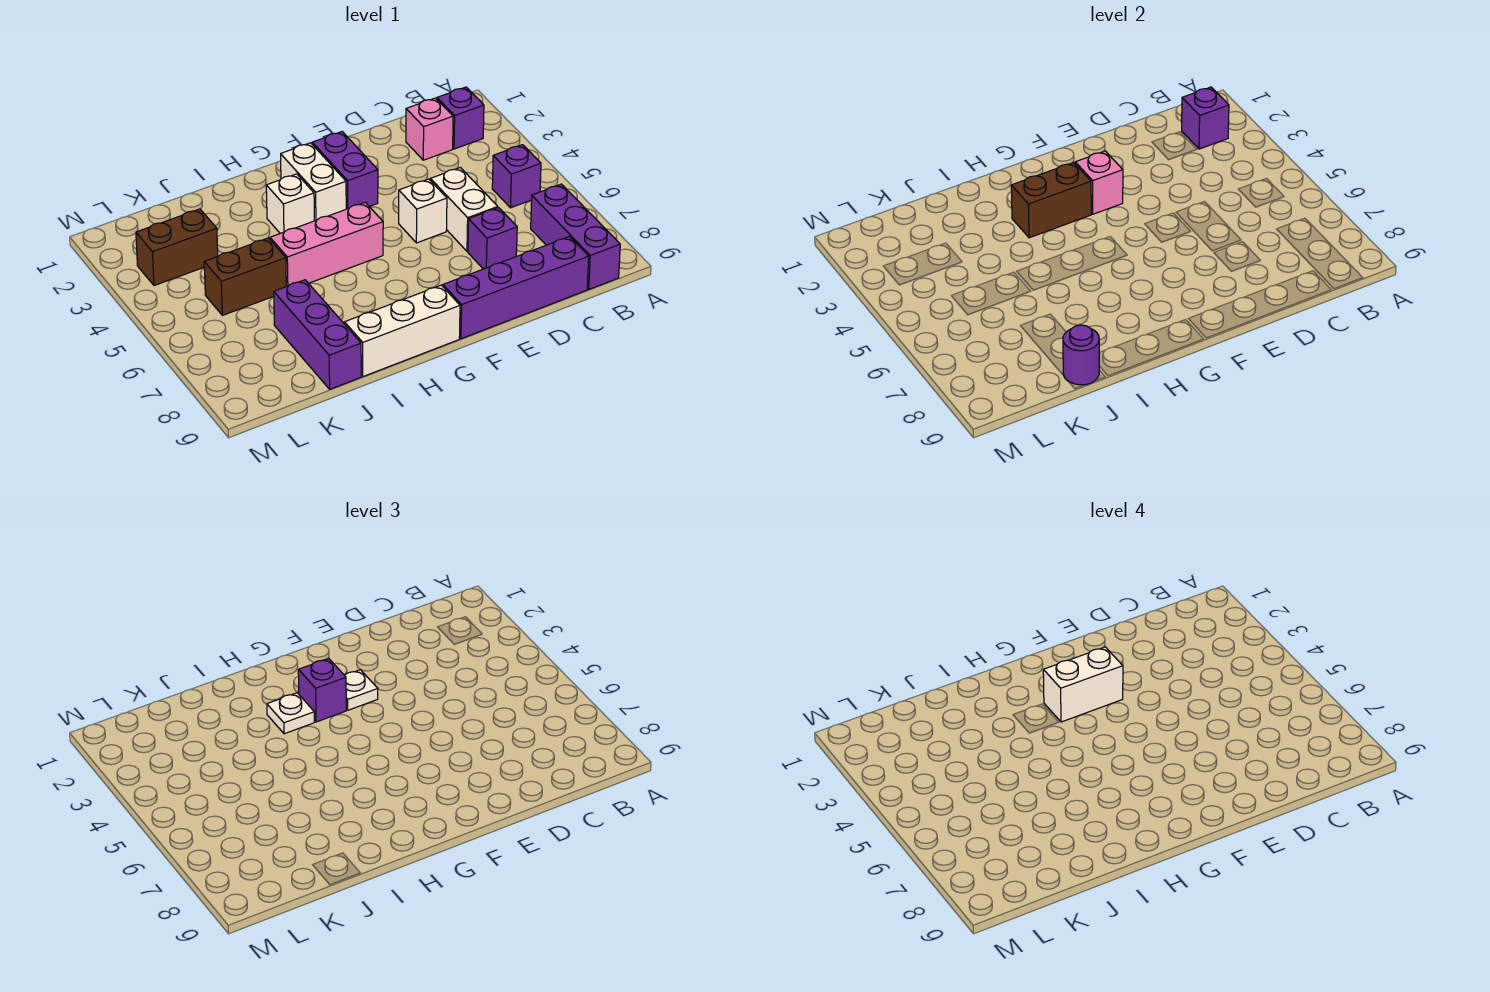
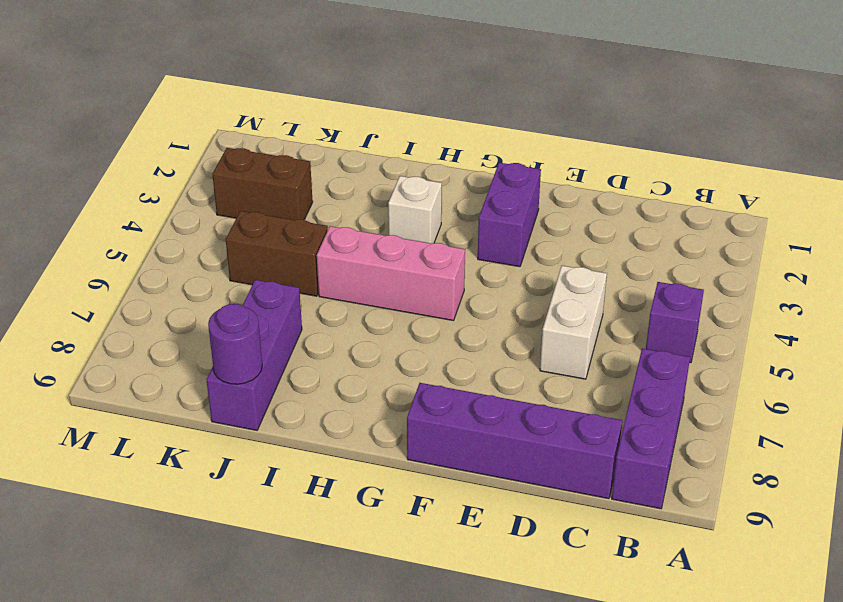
none -> purple brick B2 level 1
none -> pink brick C2 level 1
none -> purple brick D7 level 1

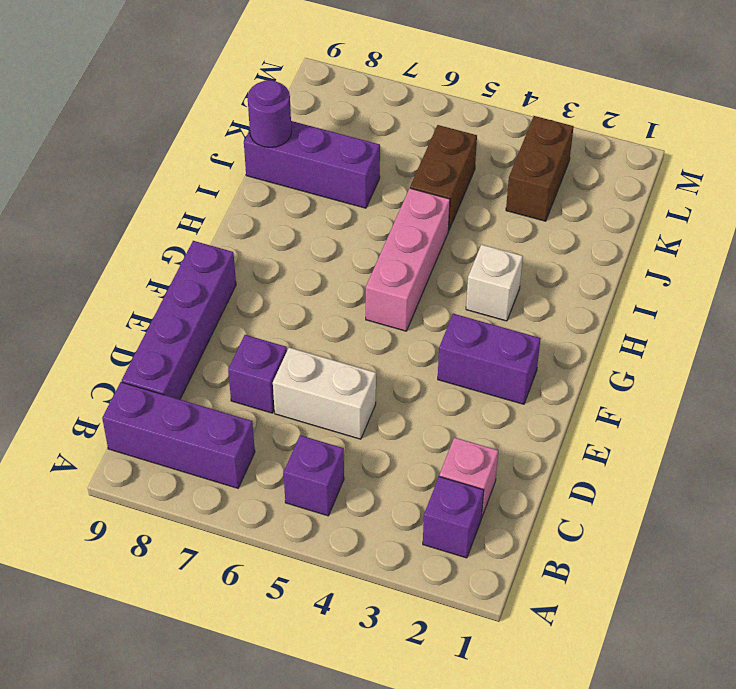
none -> white brick E5 level 1
none -> white brick G2:G3 level 1
none -> white brick G9:I9 level 1

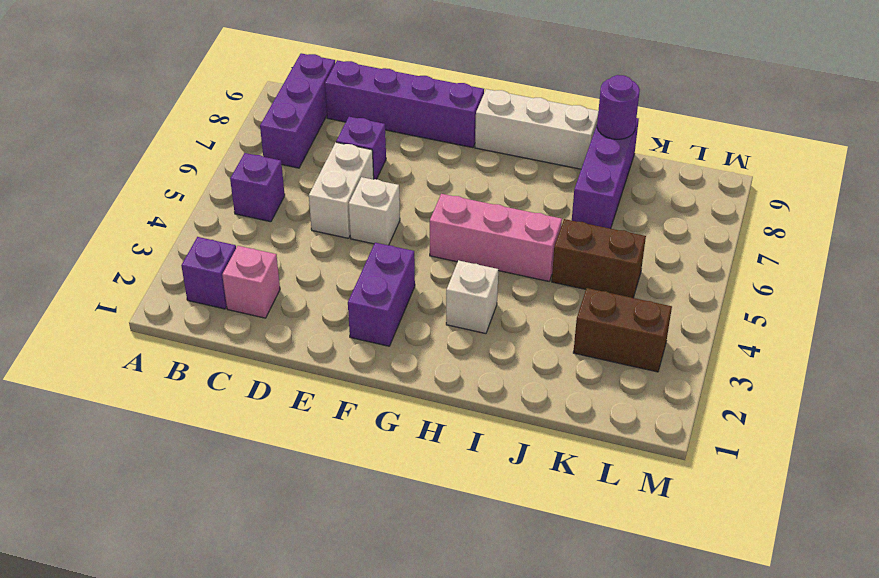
none -> white brick G2:G3 level 1
none -> purple brick B2 level 2
none -> pink brick F3 level 2

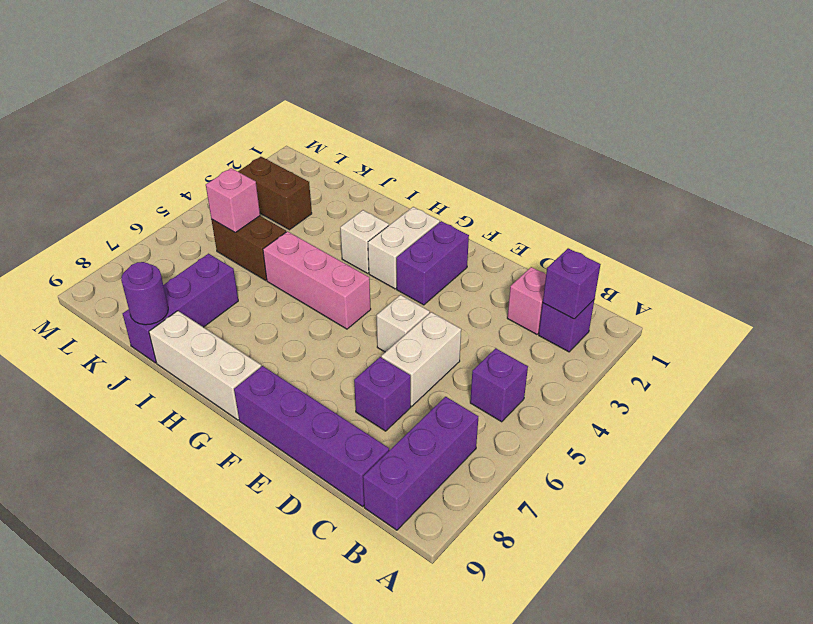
pink brick K5 level 2 -> pink brick F3 level 2
none -> brown brick G3:H3 level 2
none -> white plate F3 level 3
none -> purple brick G3 level 3

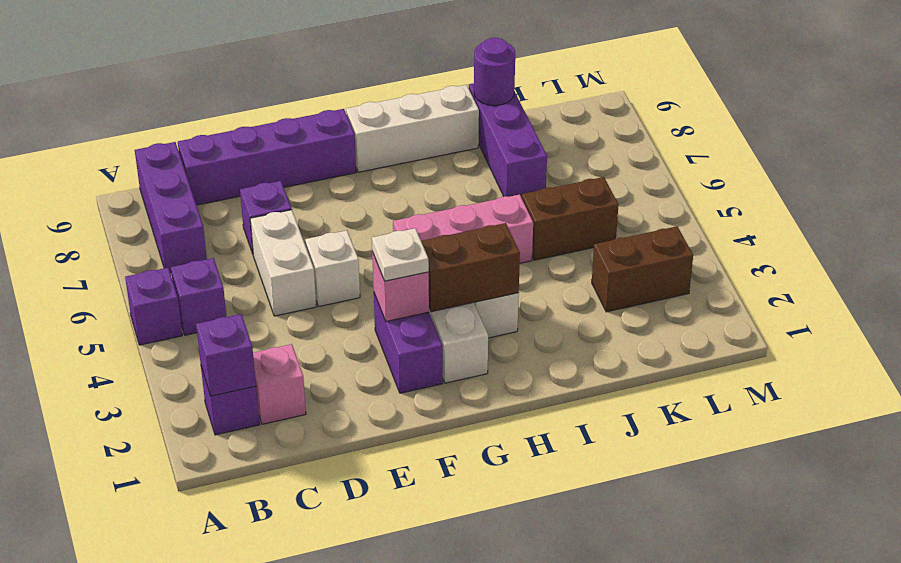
purple brick A5 level 1 -> purple brick G3 level 3
none -> white plate H3 level 3
none -> white brick F3:G3 level 4

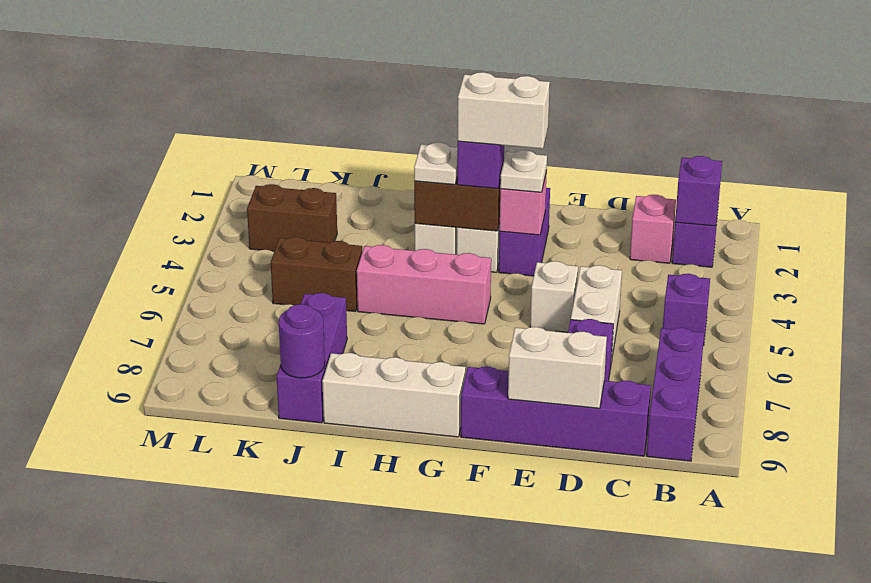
white brick D9:E9 level 2 -> none

